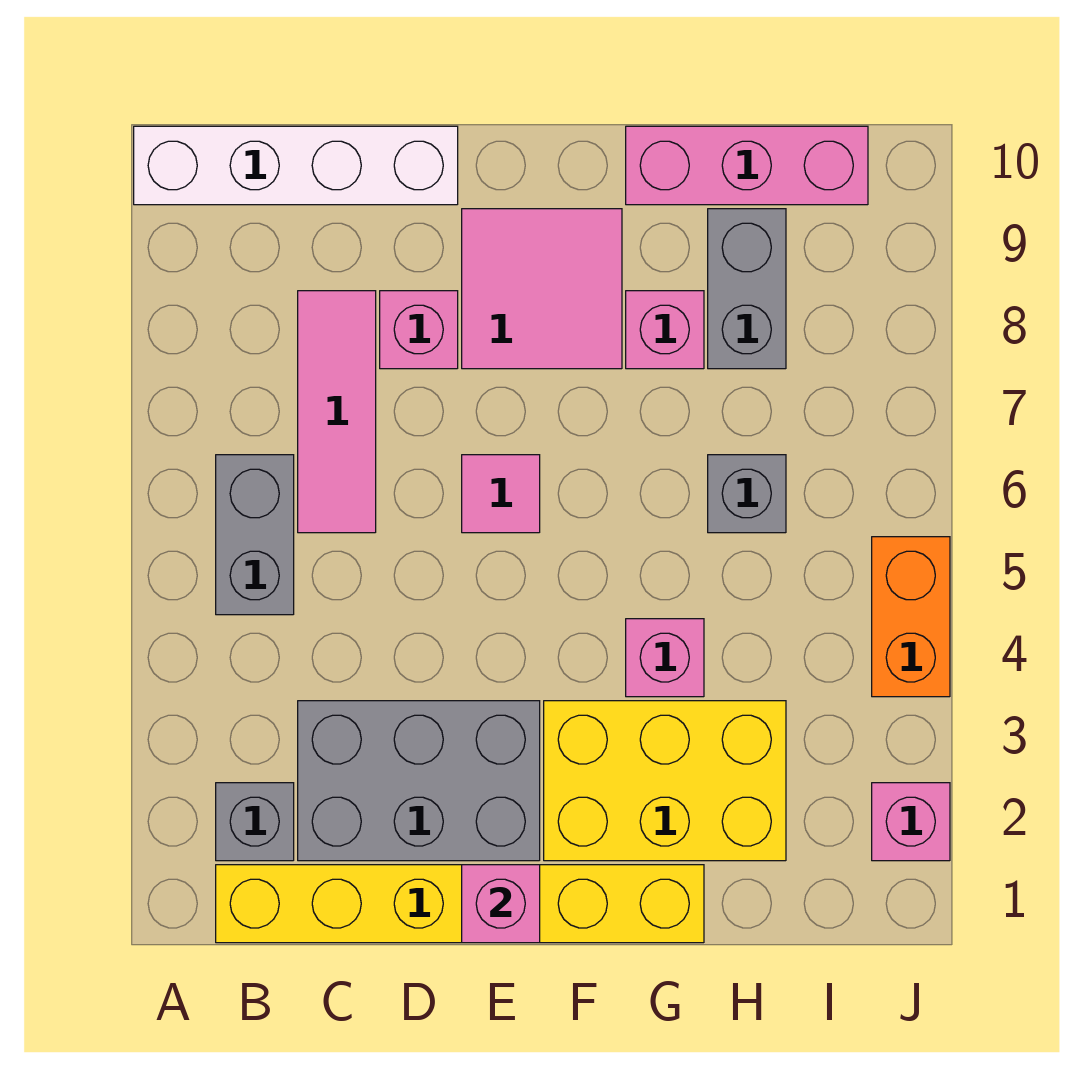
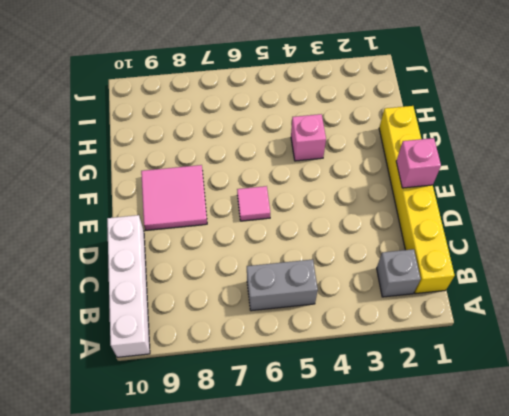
none -> grey brick C2:E3 level 1
none -> pink tile C6:C8 level 1
none -> pink brick D8 level 1

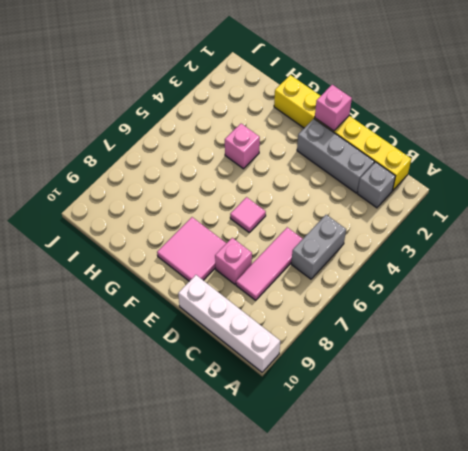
grey brick C2:E2 level 1 -> grey brick C2:E3 level 1
none -> yellow brick F2:H3 level 1
none -> pink brick G8 level 1
none -> pink brick G10:I10 level 1

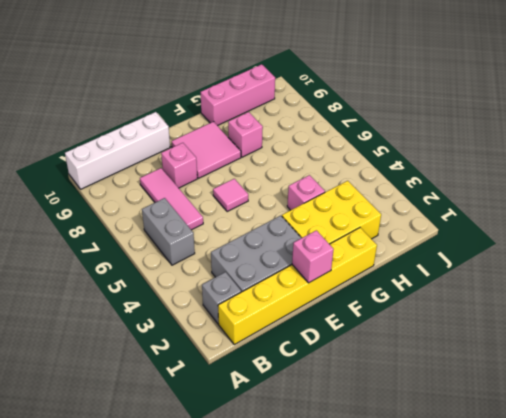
none -> grey brick H6 level 1
none -> grey brick H8:H9 level 1
none -> pink brick J2 level 1

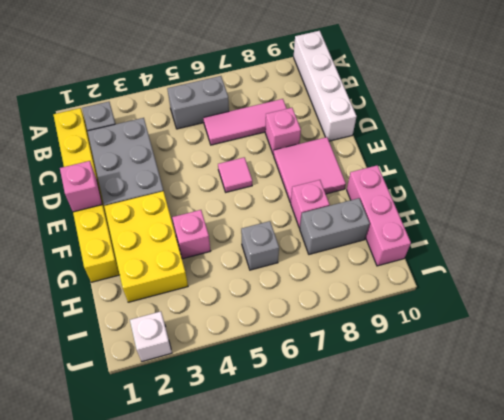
white brick J2 level 1 -> pink brick J2 level 1
none -> orange brick J4:J5 level 1

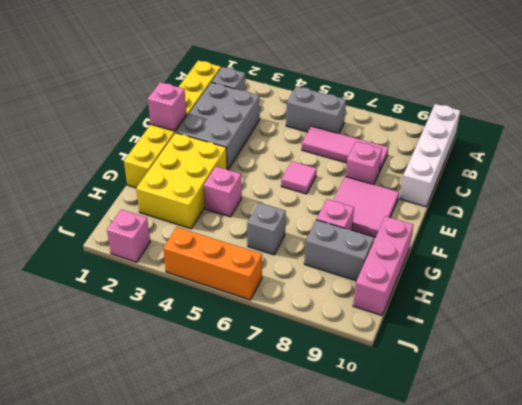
orange brick J4:J6 level 1 -> orange brick J4:J5 level 1

